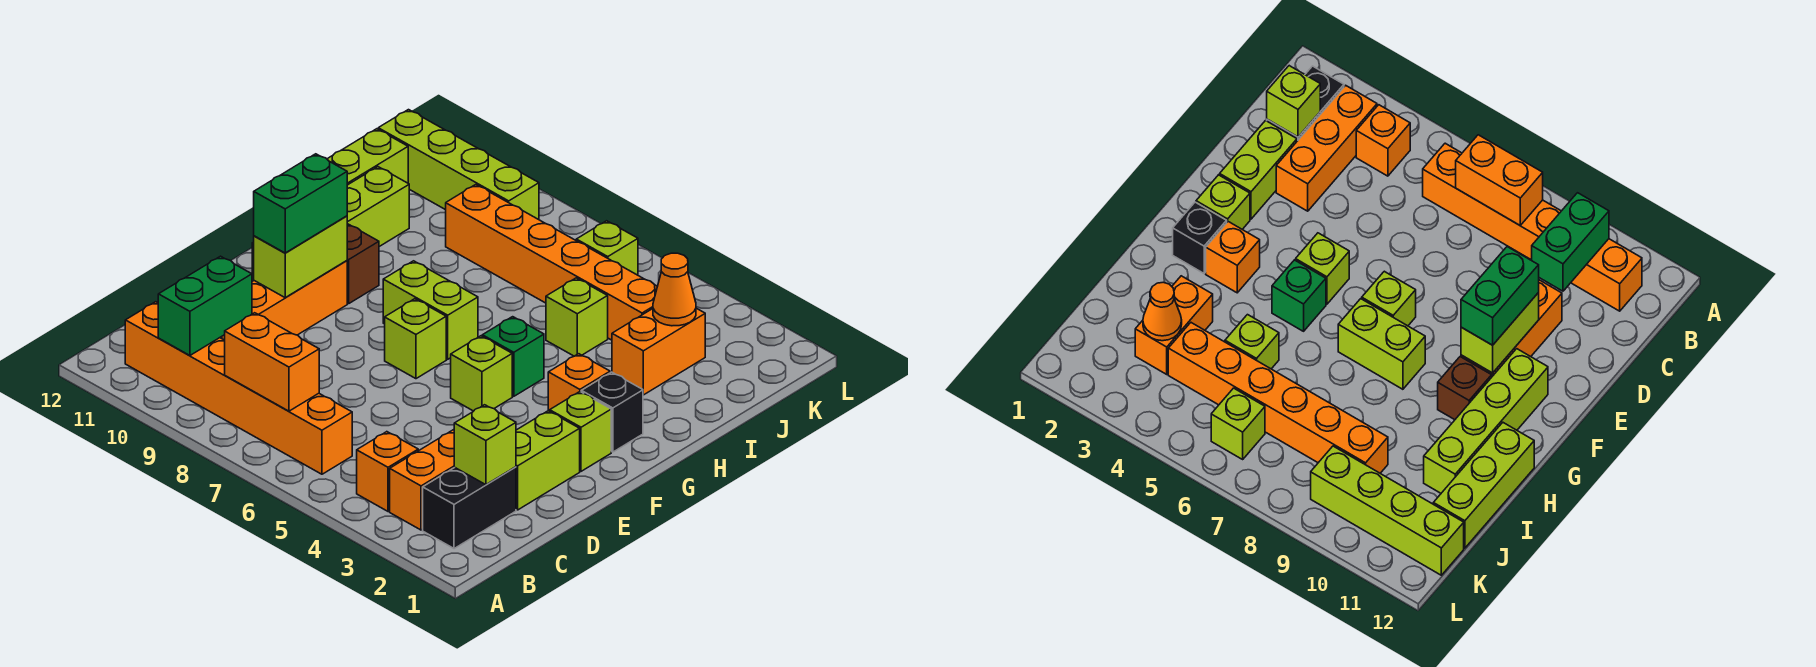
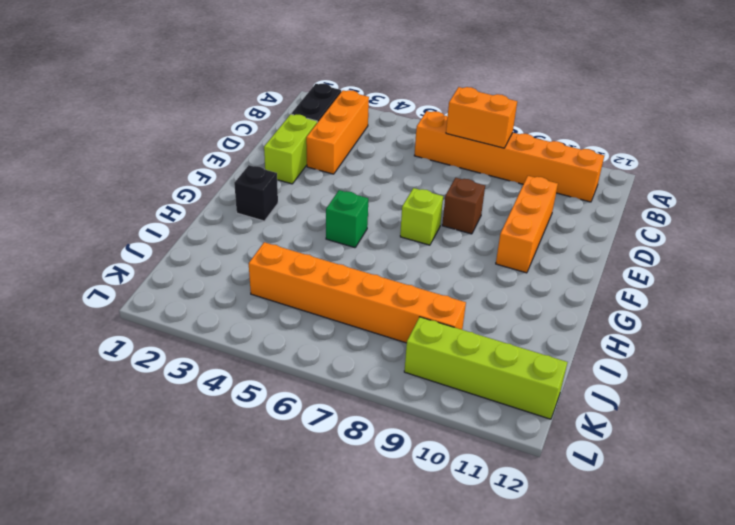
brown brick E8 level 1 -> brown brick G10 level 1
none -> orange brick B4 level 1
none -> lime brick F2 level 1
none -> lime brick F5 level 1

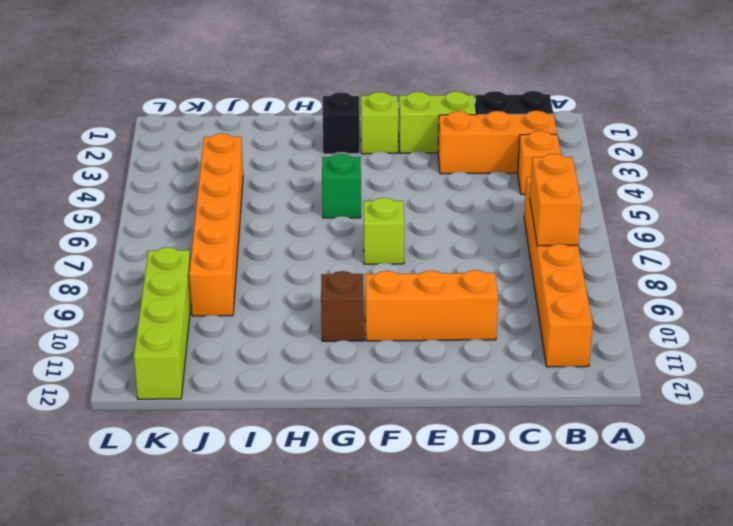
none -> lime brick F5 level 1
none -> lime brick F11:I11 level 1
none -> orange brick G3 level 1

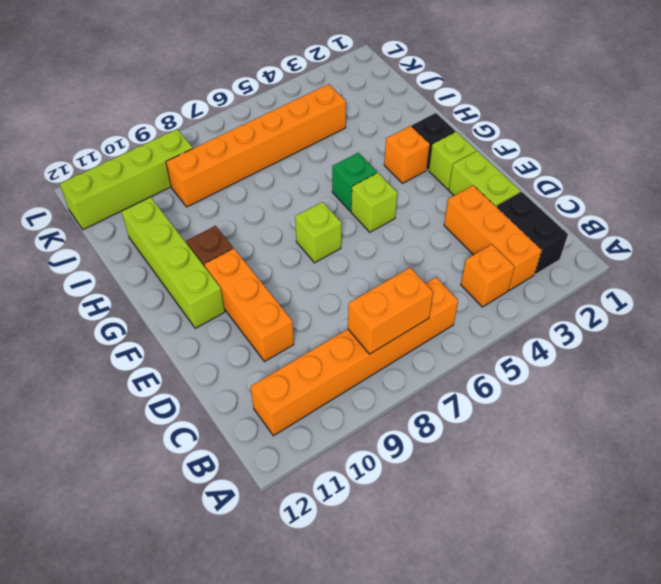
none -> lime brick G7:G8 level 1
none -> lime brick H12:J12 level 1
none -> orange brick I3:J3 level 1

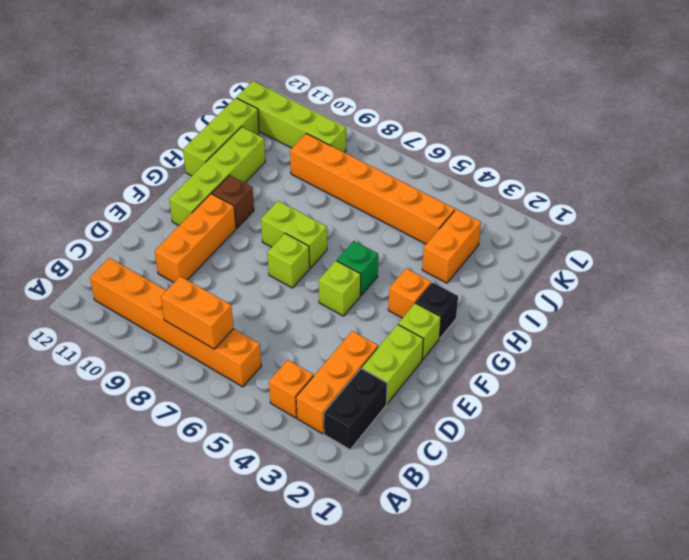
none -> lime brick I5 level 1
none -> lime brick K6 level 1
none -> green brick B10:C10 level 2

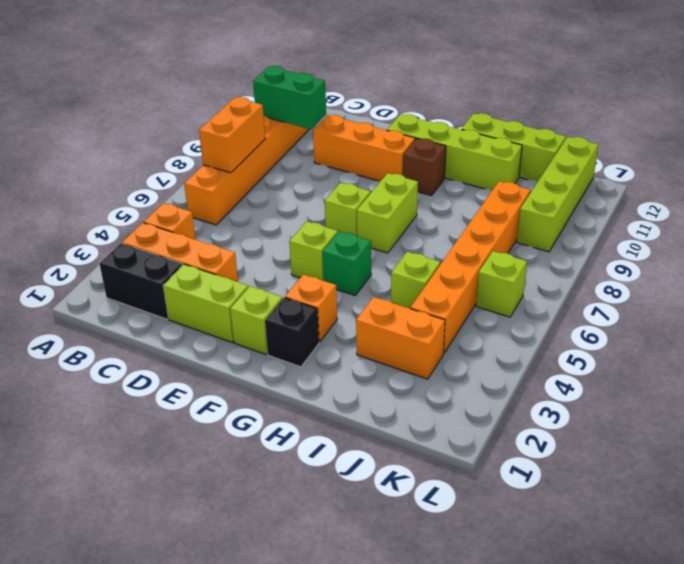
none -> lime brick C2 level 2
none -> lime brick E10:F10 level 2
none -> orange cone J3 level 2

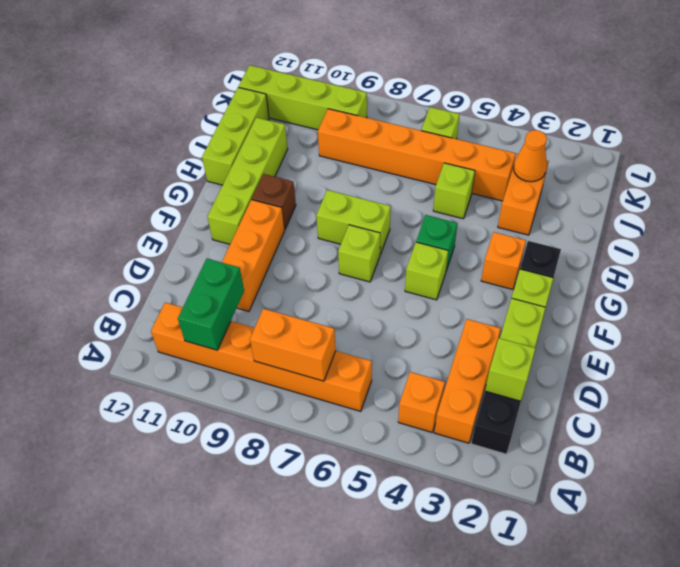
none -> lime brick E10:F10 level 2
none -> green brick E10:F10 level 3

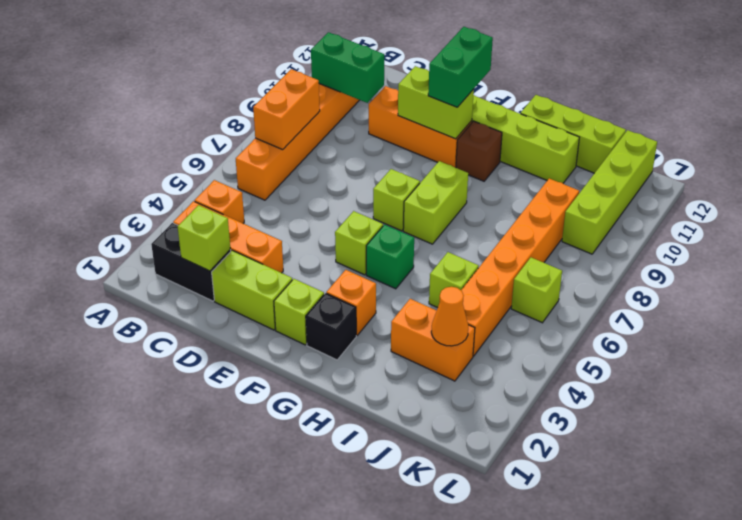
green brick F10:F11 level 3 -> green brick E10:F10 level 3

